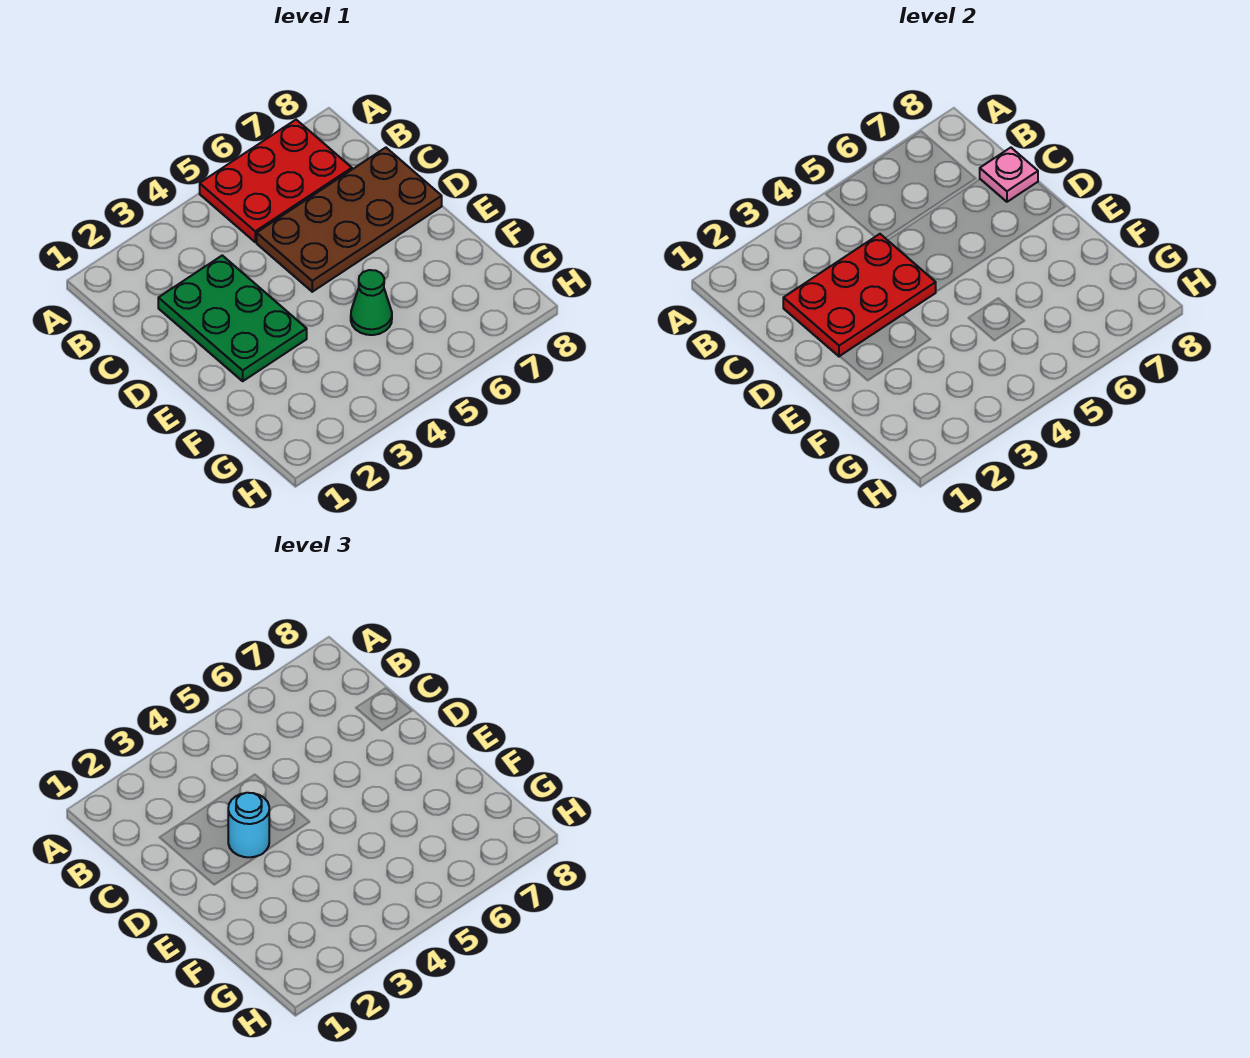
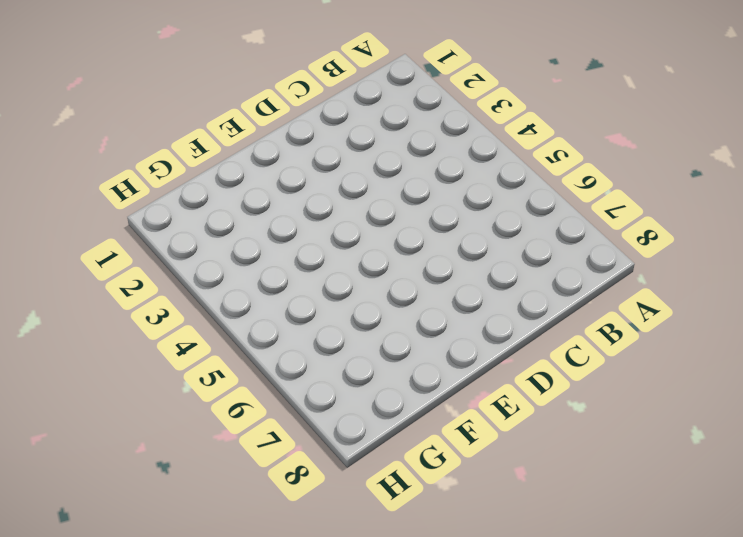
none -> red plate A5:B7 level 1
none -> green plate C2:E3 level 1

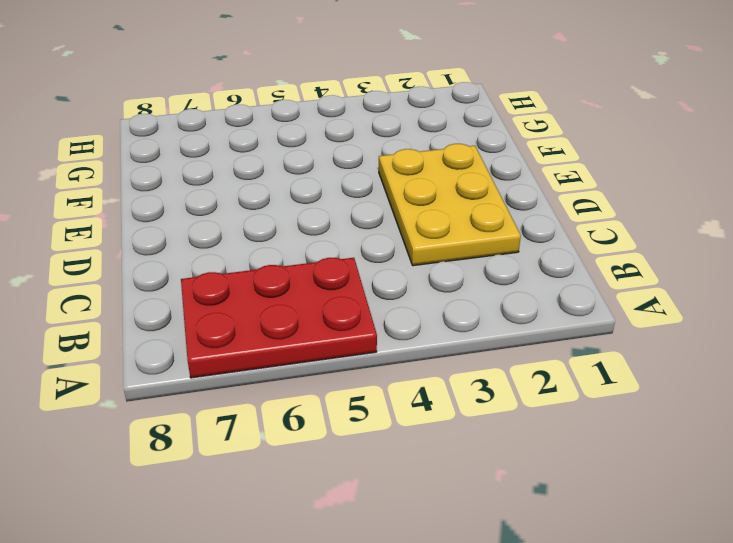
yellow plate C2:E3 level 1 -> green plate C2:E3 level 1
none -> brown plate C5:D8 level 1
none -> green cone F5 level 1

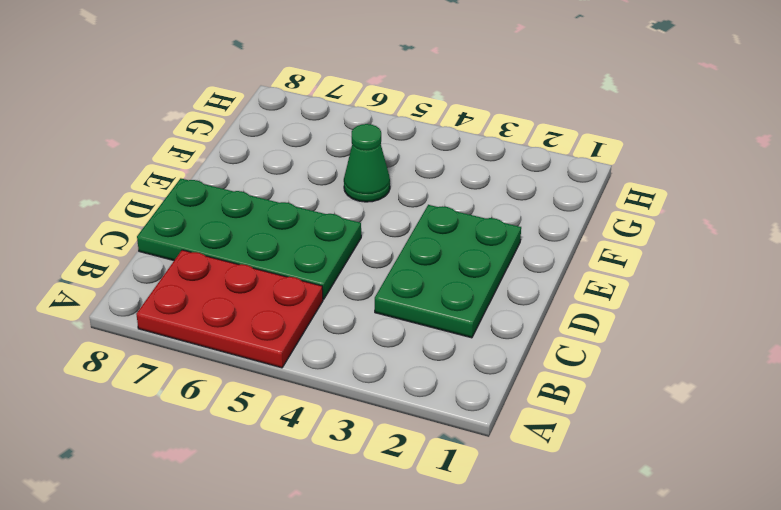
green plate C5:D8 level 1 -> brown plate C5:D8 level 1
none -> red plate C2:D4 level 2
none -> pink plate C8 level 2

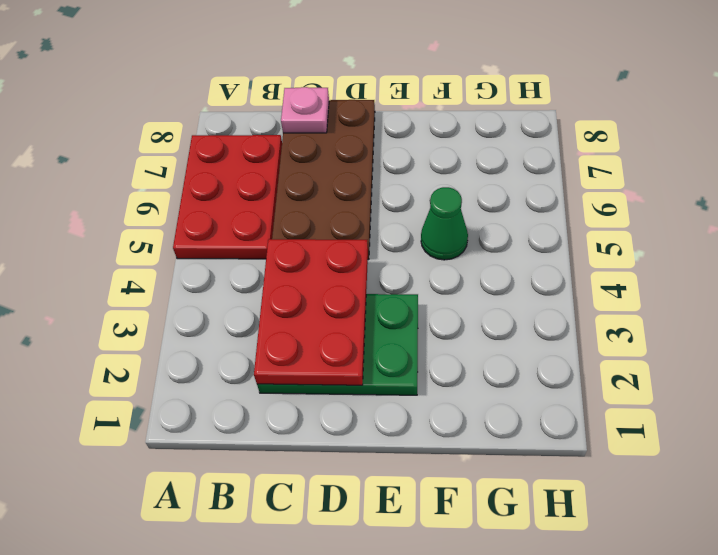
none -> cyan round brick D3 level 3

